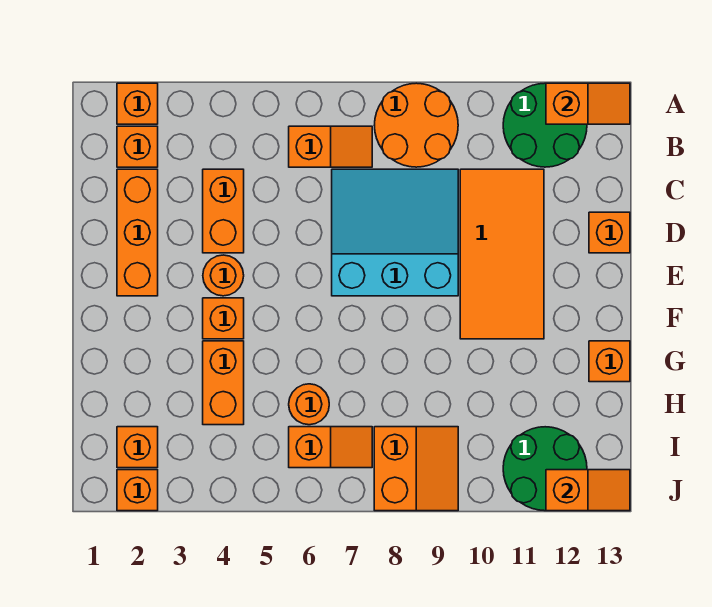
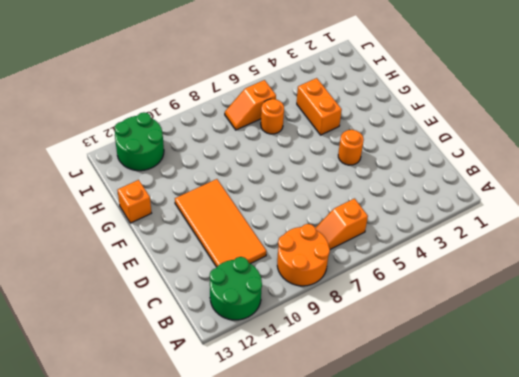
none -> orange brick A2 level 1
none -> orange brick B2 level 1
none -> orange brick C2:E2 level 1

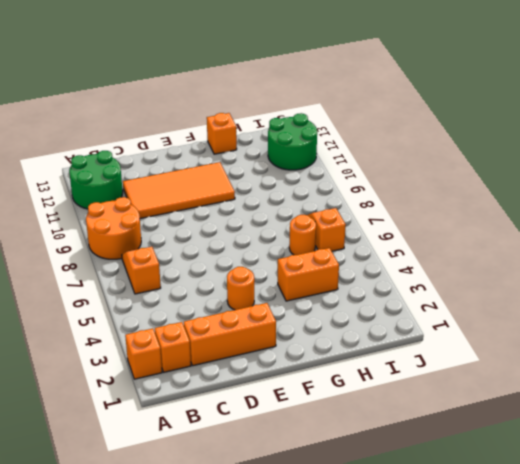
none -> orange brick C4:D4 level 1
none -> cyan slope C7:E9 level 1 top E
none -> orange brick D13 level 1

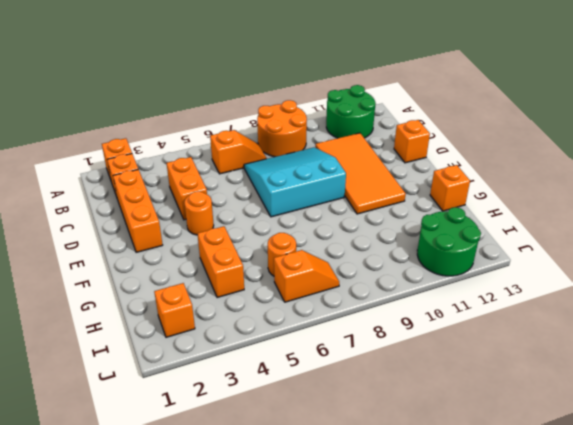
none -> orange brick F4 level 1
none -> orange slope I8:J9 level 1 top 8
none -> orange brick J2 level 1

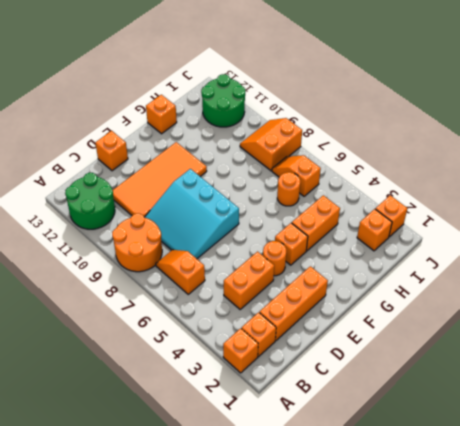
none -> orange slope A12:A13 level 2 top 12
none -> orange slope J12:J13 level 2 top 12

